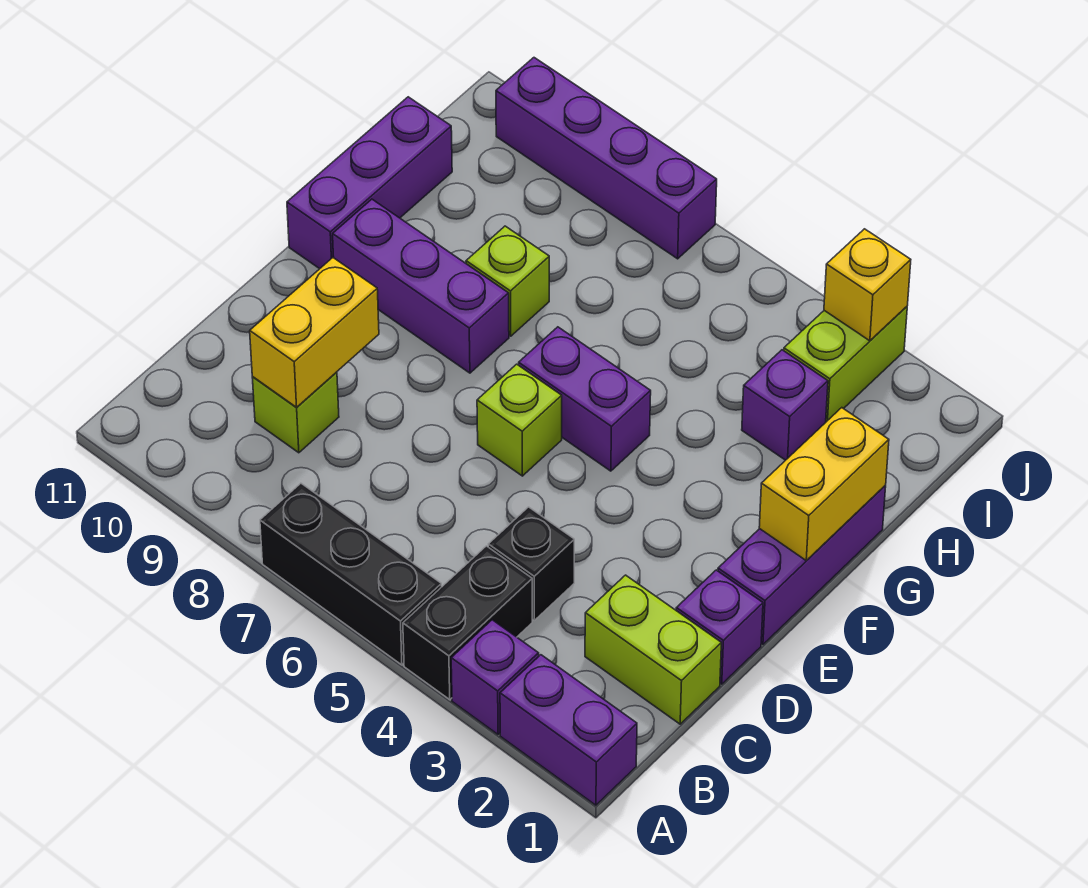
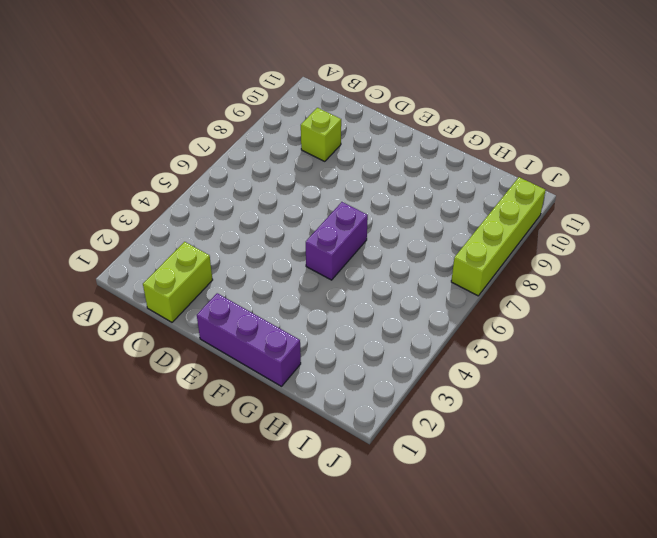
lime brick J7:J10 level 1 -> purple brick J7:J10 level 1
none -> purple brick A1:A2 level 1
none -> purple brick A3 level 1
none -> black brick A4:B4 level 1

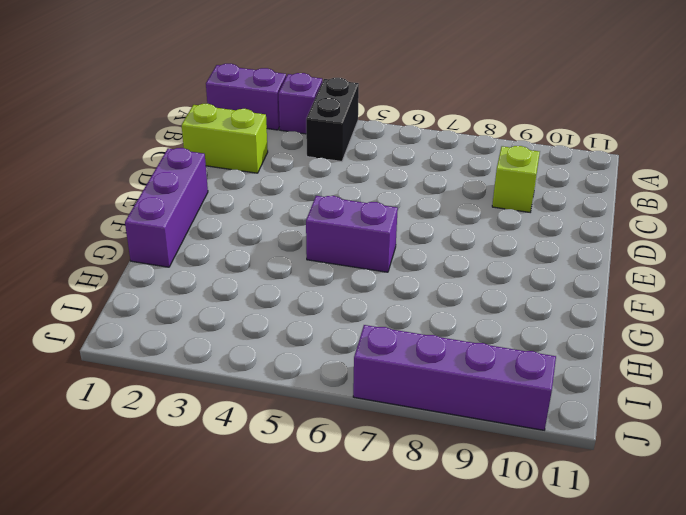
none -> black brick A5:A7 level 1
none -> black brick C4 level 1
none -> purple brick D1 level 1

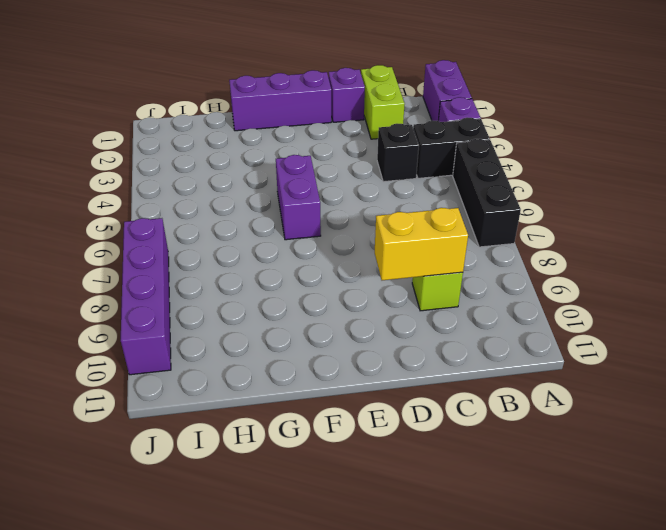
none -> lime brick E6 level 1
none -> purple brick F8:F10 level 1
none -> purple brick F11:H11 level 1

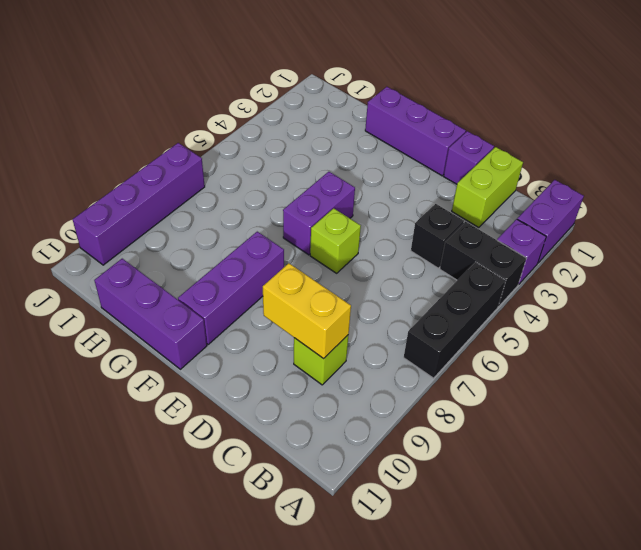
none -> lime brick G8 level 1
none -> purple brick H3 level 1
none -> lime brick I3:J3 level 1

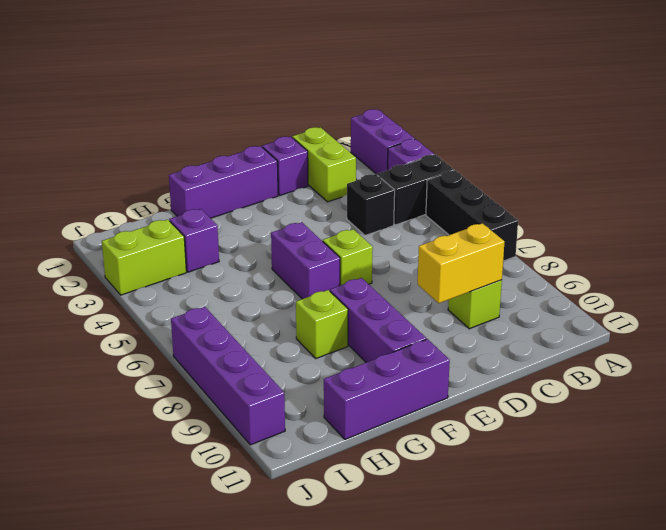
none -> yellow brick F1:G1 level 2
none -> yellow brick J3 level 2

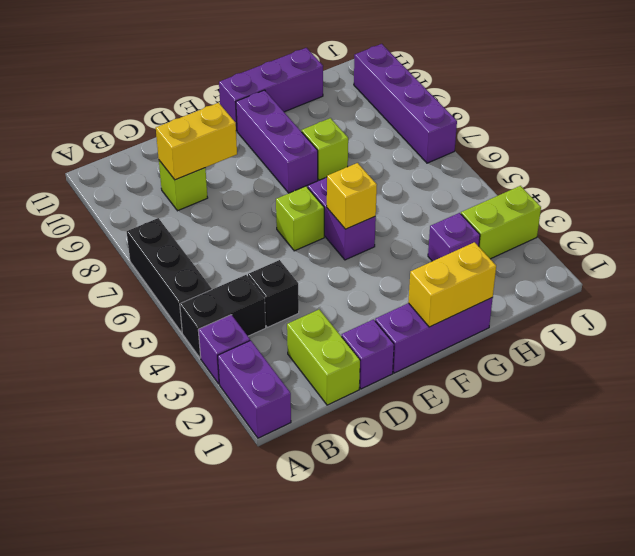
yellow brick F5 level 2 -> yellow brick J3 level 2

